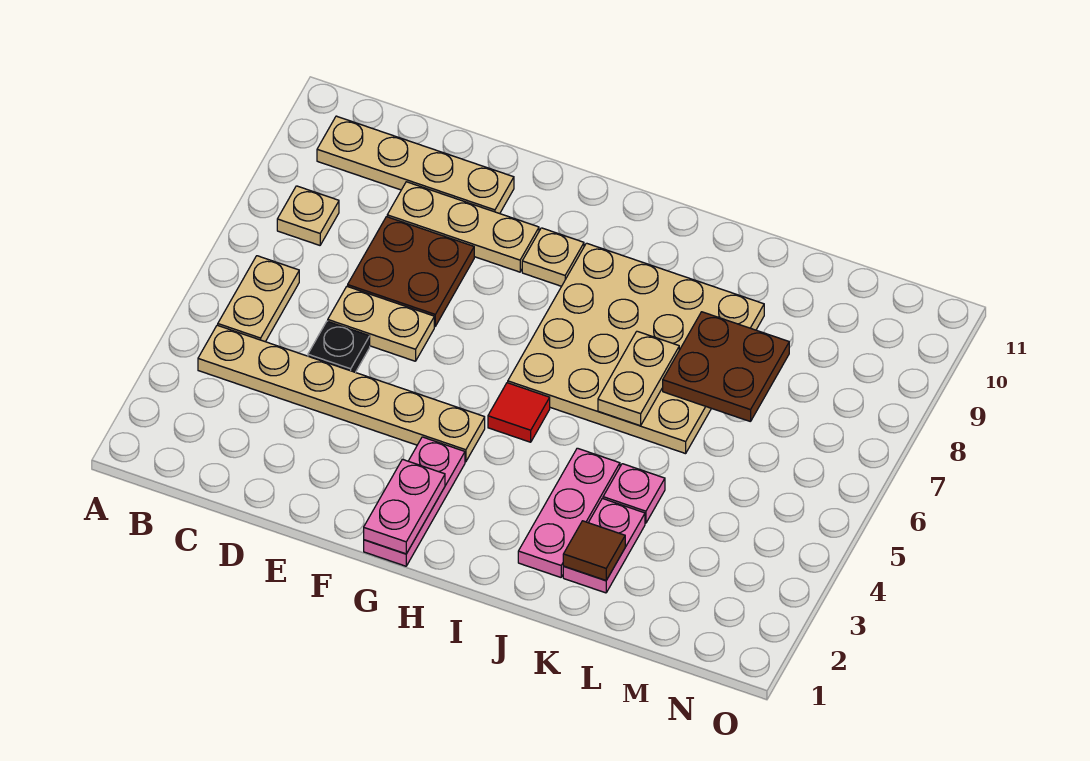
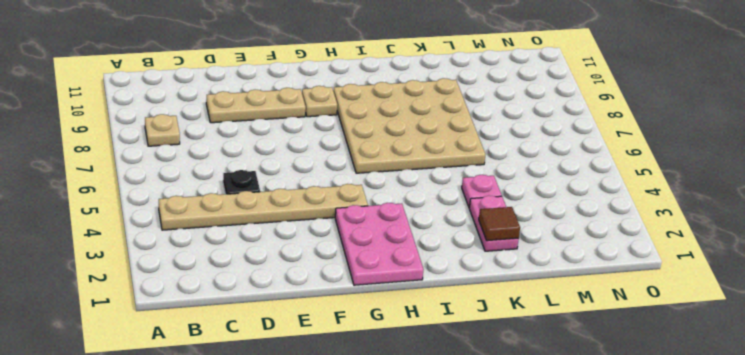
pink plate G1:H3 level 1 -> pink plate G1:G3 level 1
none -> tan plate B5:B6 level 1
none -> tan plate B10:E10 level 1
none -> tan plate D6:E6 level 1

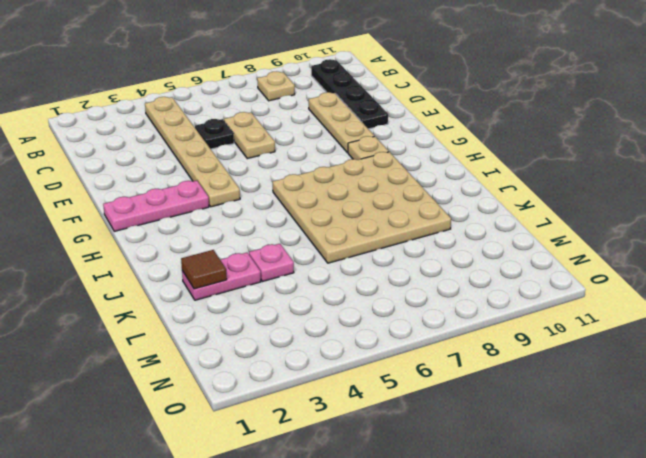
black plate B10:E10 level 1 -> tan plate B10:E10 level 1
none -> tan plate B5:B6 level 1
none -> brown plate D7:E8 level 1
none -> red tile H5 level 1

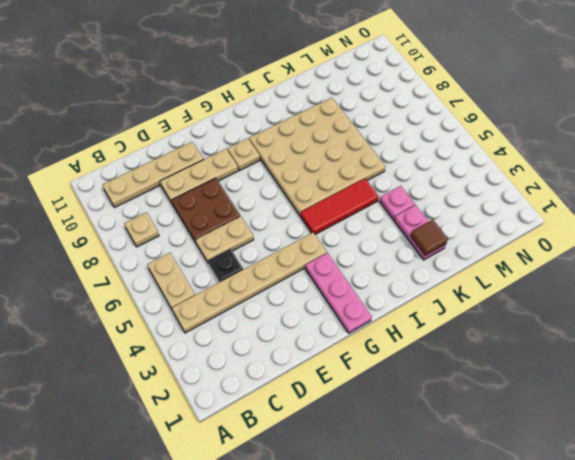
red tile H5:J5 level 1 -> red tile H5 level 1
none -> pink plate J2:J4 level 1
none -> pink plate G1:G2 level 2
none -> tan plate J6:J7 level 2

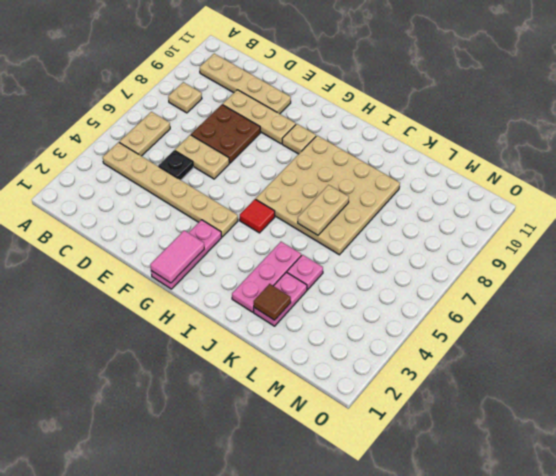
pink tile G1:G2 level 2 -> pink plate G1:G2 level 2
none -> brown plate K7:L8 level 2

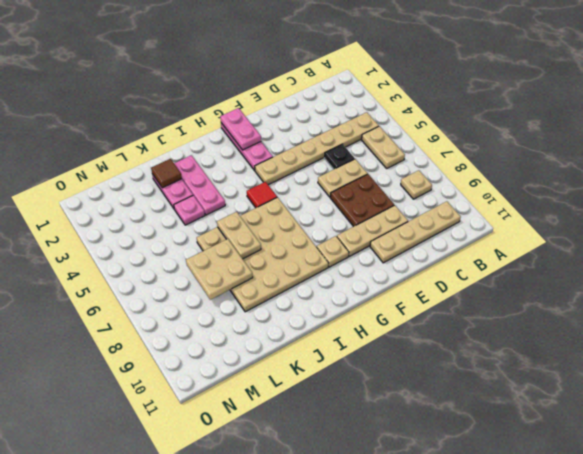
tan plate K7:L8 level 2 -> brown plate K7:L8 level 2

